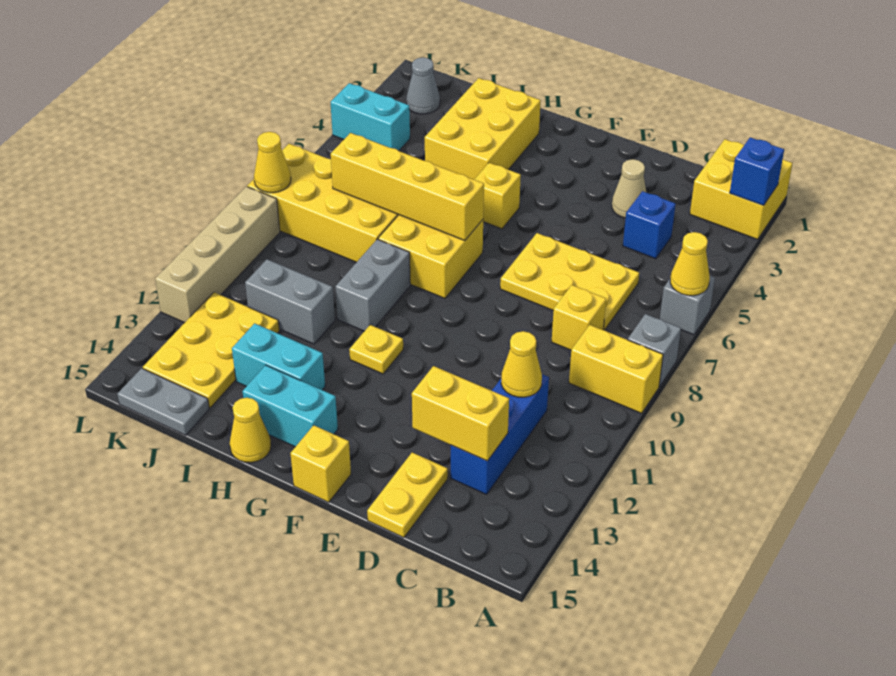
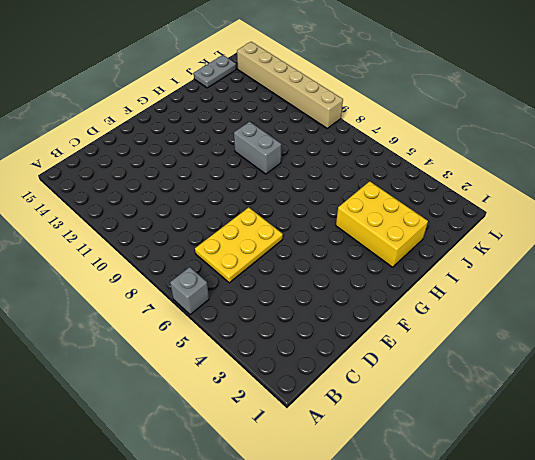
tan brick L9:L14 level 1 -> tan brick L9:L12 level 1
none -> yellow brick A1:B2 level 1
none -> grey brick A8 level 1
none -> yellow brick A9:B9 level 1
none -> blue brick C4 level 1

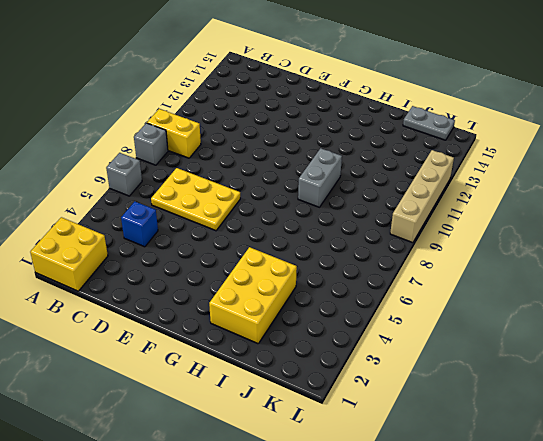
none -> yellow brick C8 level 1
none -> blue brick C11:C13 level 1
none -> tan cone D3 level 1
none -> yellow plate D14:D15 level 1

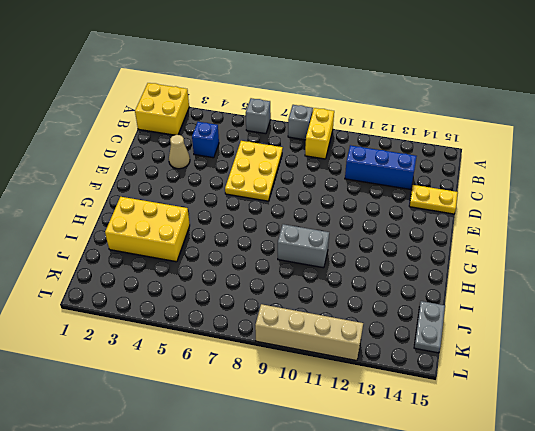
none -> yellow brick C8 level 1
none -> yellow brick F15 level 1
none -> yellow brick G5 level 1
none -> yellow brick G7:H8 level 1

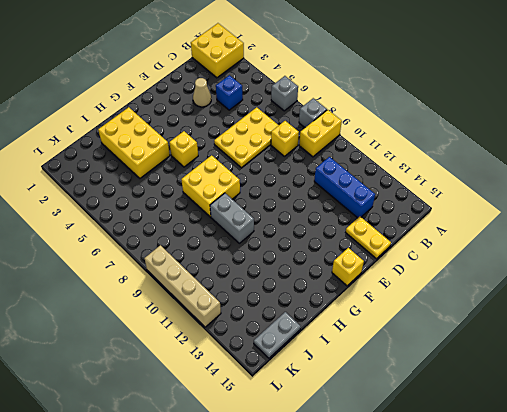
none -> yellow plate G11 level 1
none -> cyan brick G14:H14 level 1
none -> cyan brick H13:I13 level 1
none -> yellow cone H15 level 1

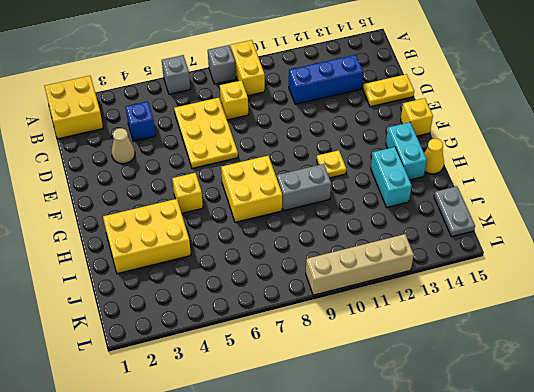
none -> yellow brick I7:L8 level 1
none -> grey brick I11:J11 level 1
none -> yellow plate J12:K14 level 1
none -> grey cone K2 level 1

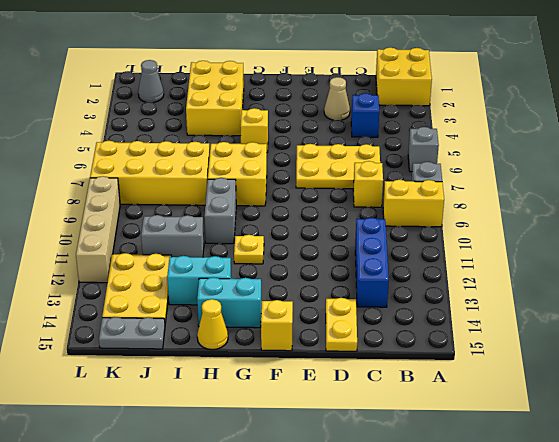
none -> cyan brick K4:L4 level 1
none -> blue brick A2 level 2
none -> yellow cone A6 level 2
none -> yellow cone C11 level 2

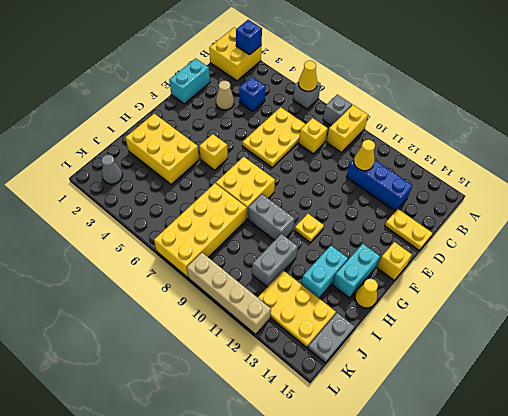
cyan brick D1:E1 level 1 -> cyan brick K4:L4 level 1
none -> yellow brick C13:D13 level 2
none -> yellow brick G7:J7 level 2
none -> yellow cone L8 level 2

